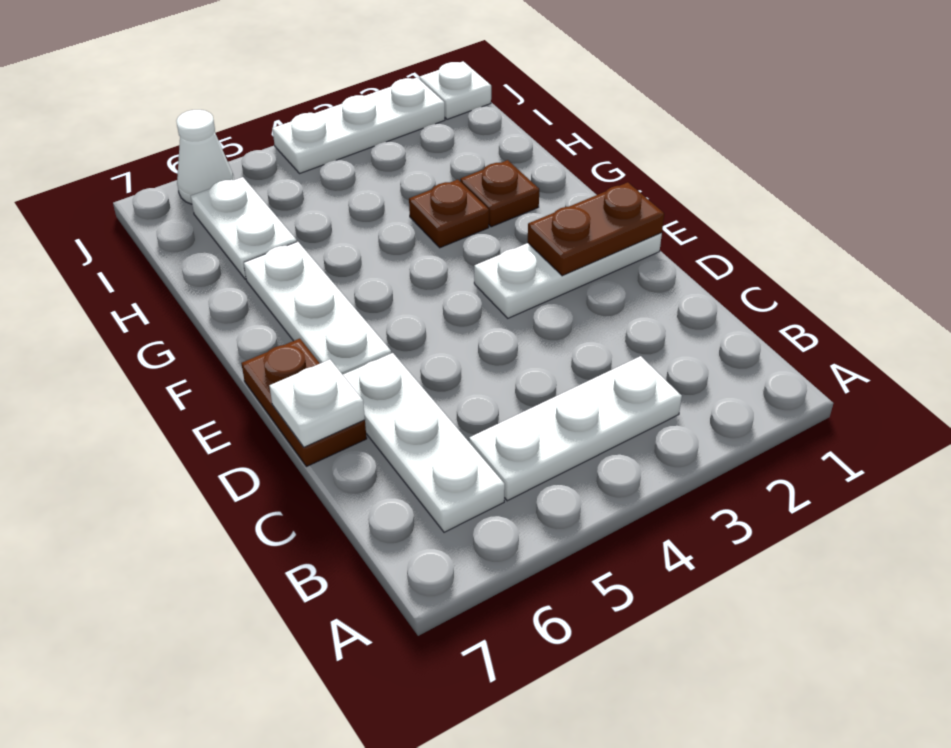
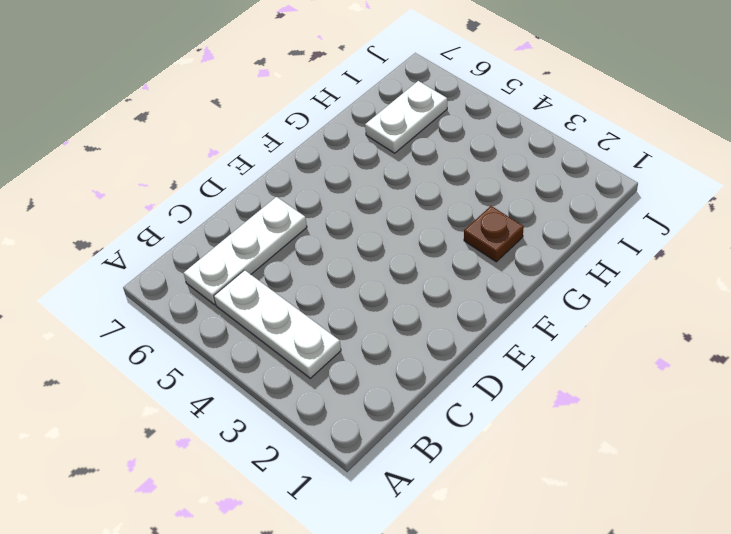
none -> brown plate D7:E7 level 1
none -> white plate E1:E3 level 1
none -> white plate E6:G6 level 1

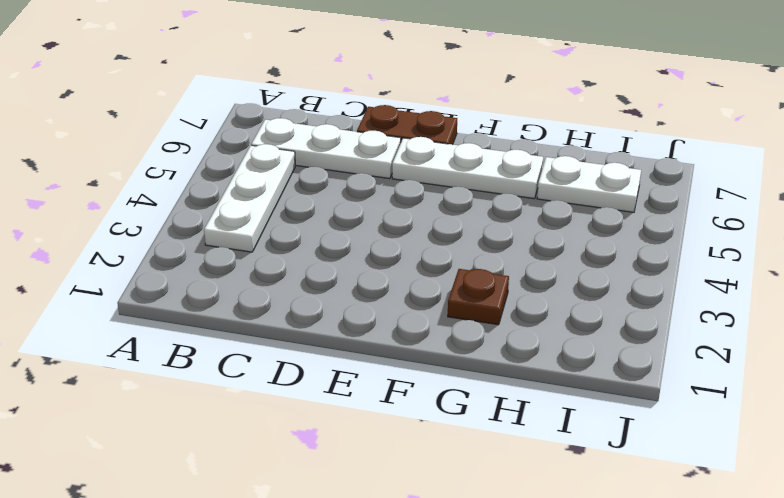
none -> white plate E1:E3 level 1
none -> brown plate G3 level 1
none -> white plate J1 level 1

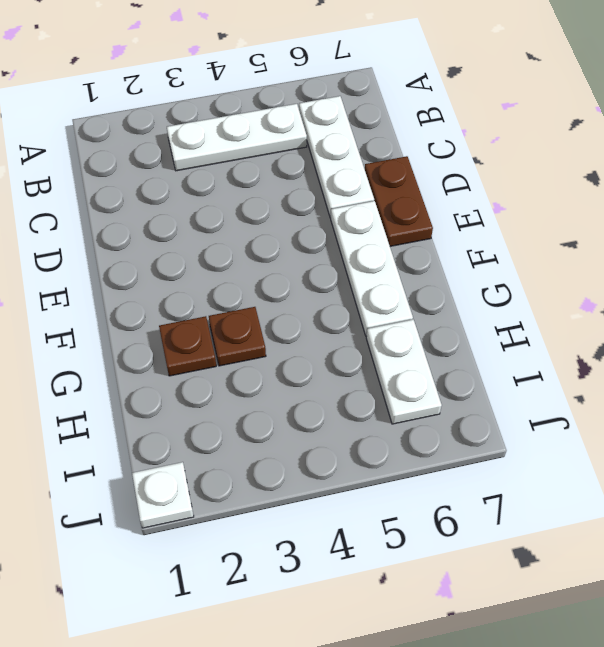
none -> white plate E1:E3 level 1
none -> white plate J2:J4 level 1
none -> white cone J6 level 1

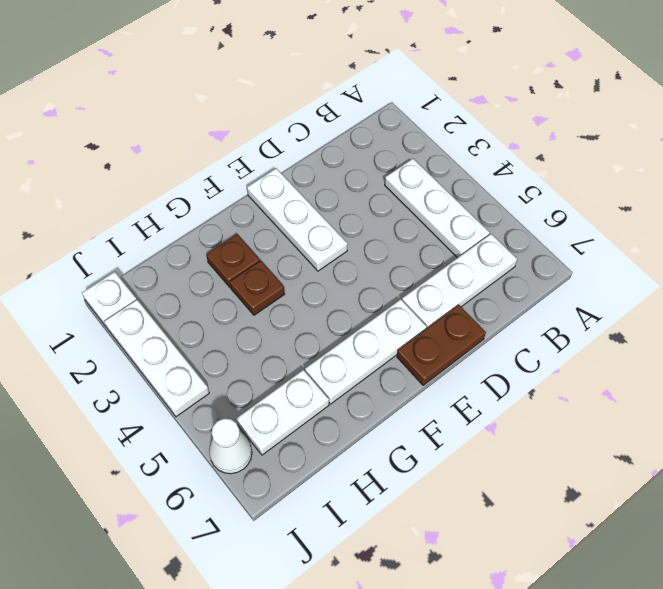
none -> white plate D7 level 2
none -> brown plate E1:E2 level 2

